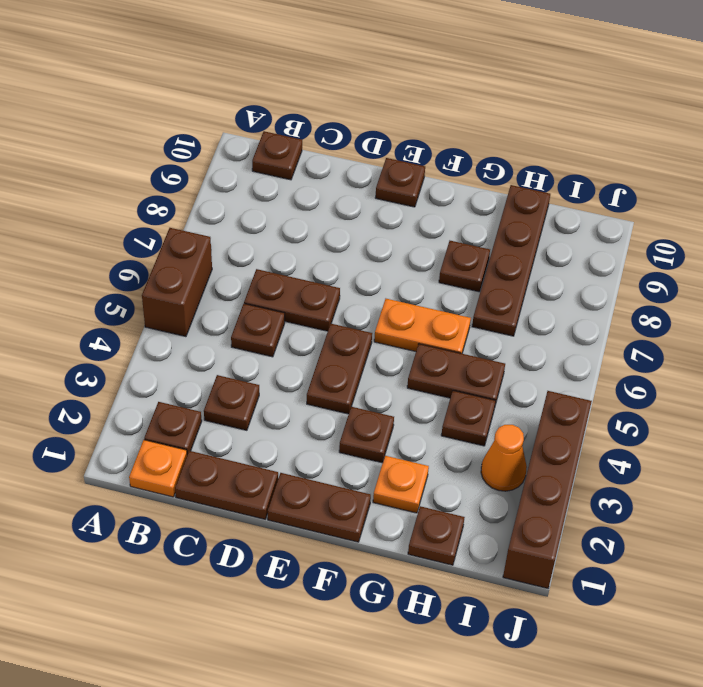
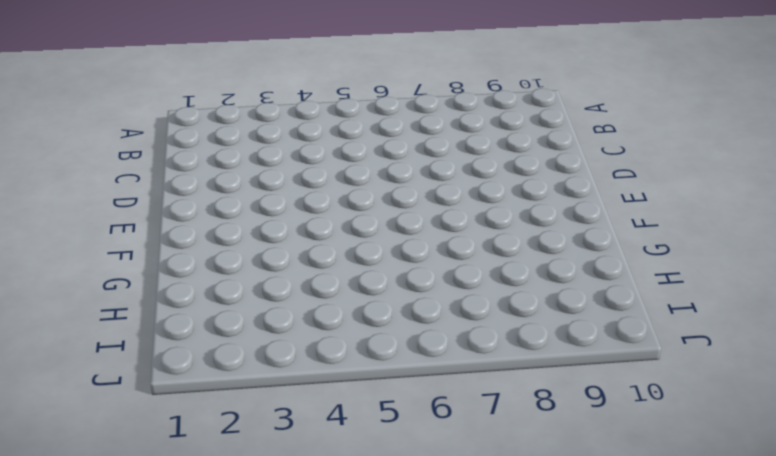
none -> brown brick A5:A6 level 1
none -> orange plate B1 level 1
none -> brown plate B2 level 1

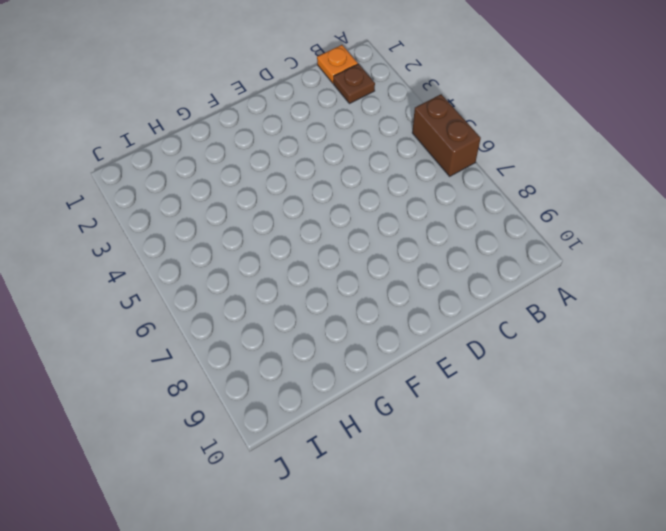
none -> brown plate B10 level 1
none -> brown plate C1:D1 level 1
none -> brown plate C3 level 1

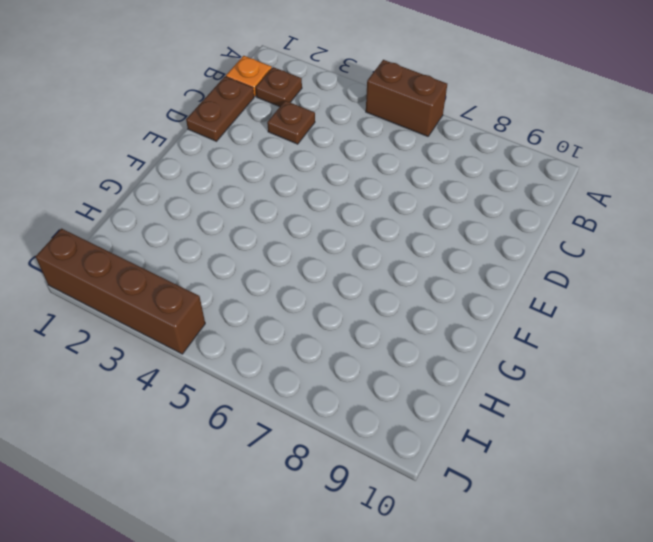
none -> brown plate B10 level 1
none -> brown plate C5 level 1
none -> brown plate C6:D6 level 1

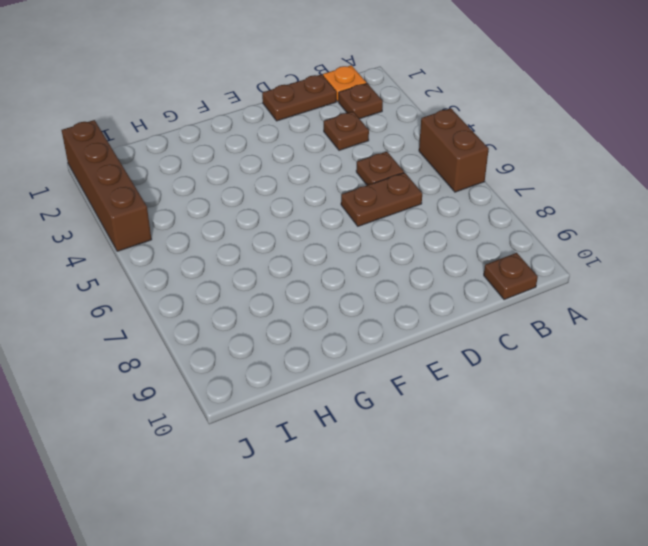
none -> brown plate E1:F1 level 1
none -> brown plate E4:E5 level 1
none -> brown plate E10 level 1

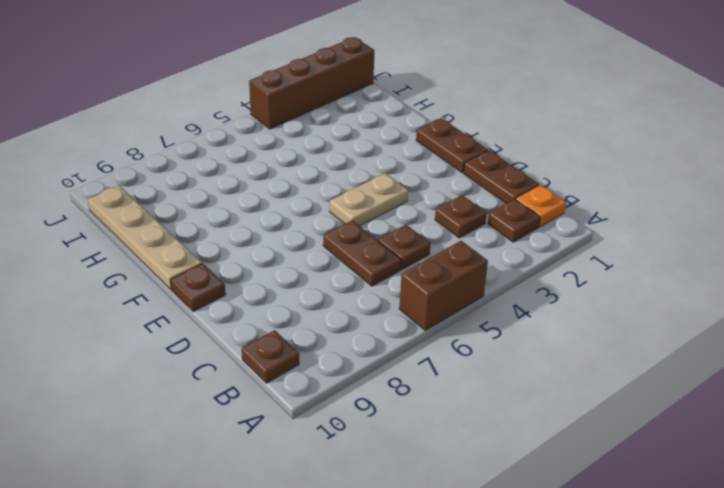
tan plate E4:E5 level 1 -> brown plate E4:E5 level 1
tan plate F10:I10 level 1 -> brown plate H7:H10 level 1
none -> brown plate F3 level 1
none -> orange plate F6:G6 level 1
none -> orange plate G2 level 1

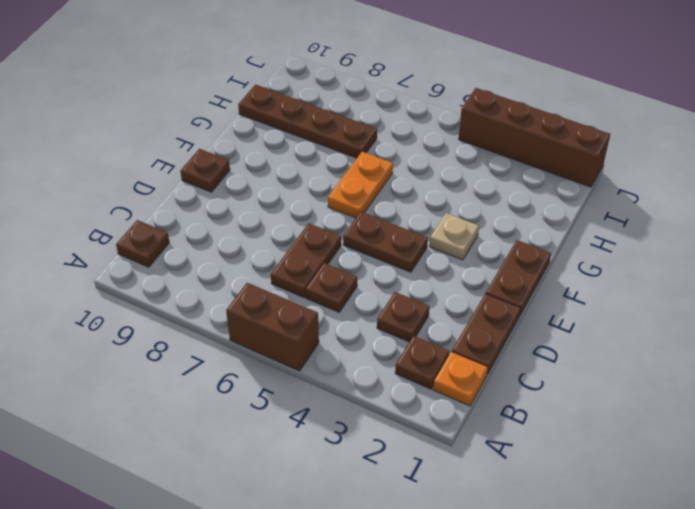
tan plate F3 level 1 -> brown plate F3 level 1
none -> orange plate G2 level 1
none -> brown plate G5:H5 level 1
none -> brown plate G8 level 1

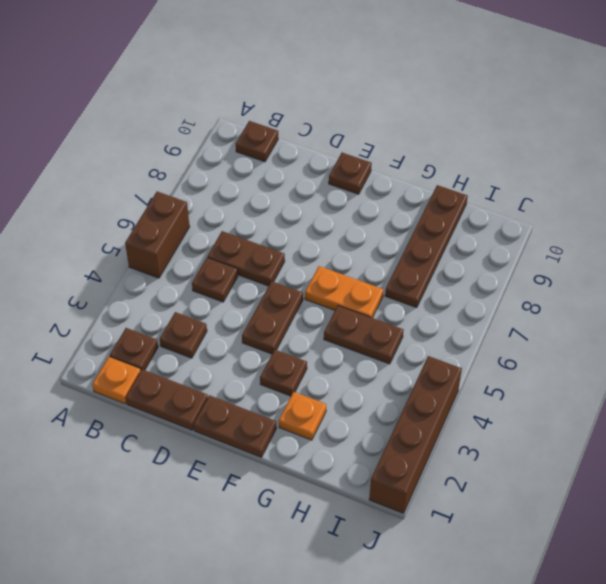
none -> brown plate G8 level 1
none -> brown plate H1 level 1
none -> brown plate H4 level 1

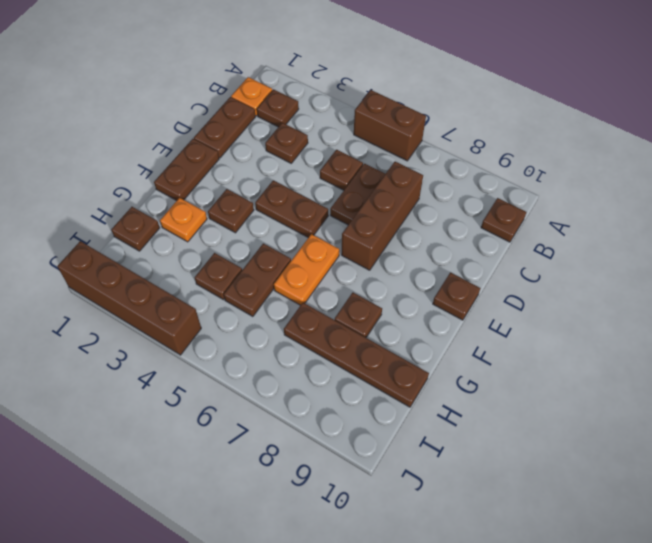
brown brick C7:E7 level 1 -> none
none -> orange cone I3 level 1

